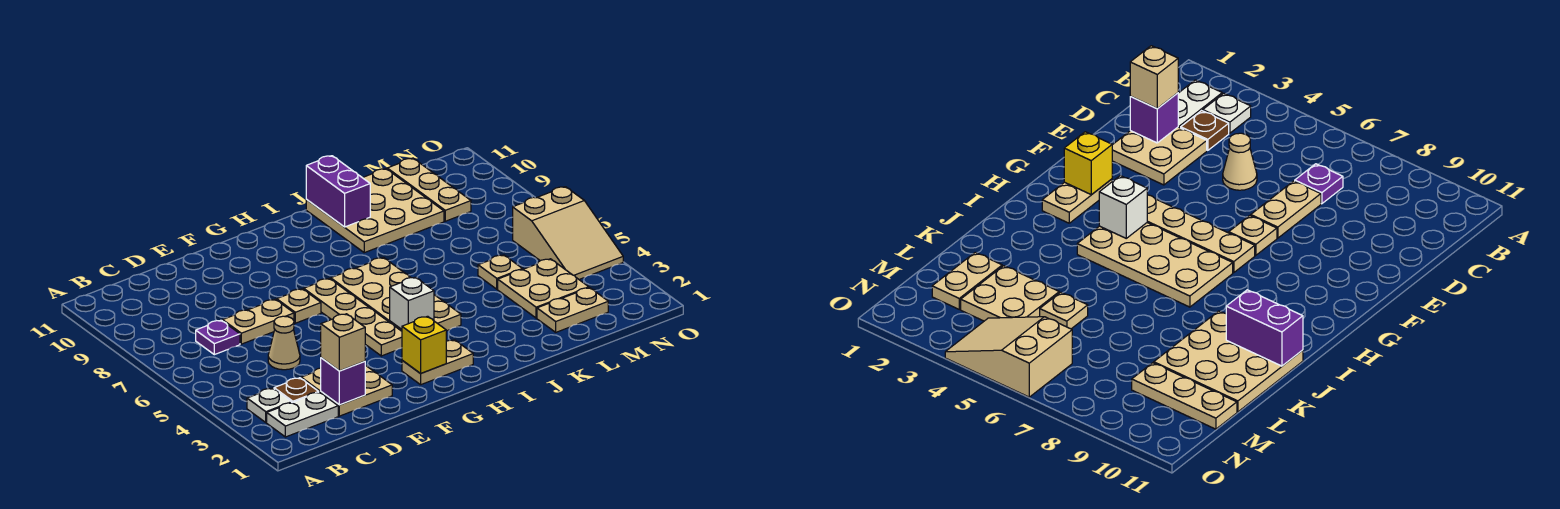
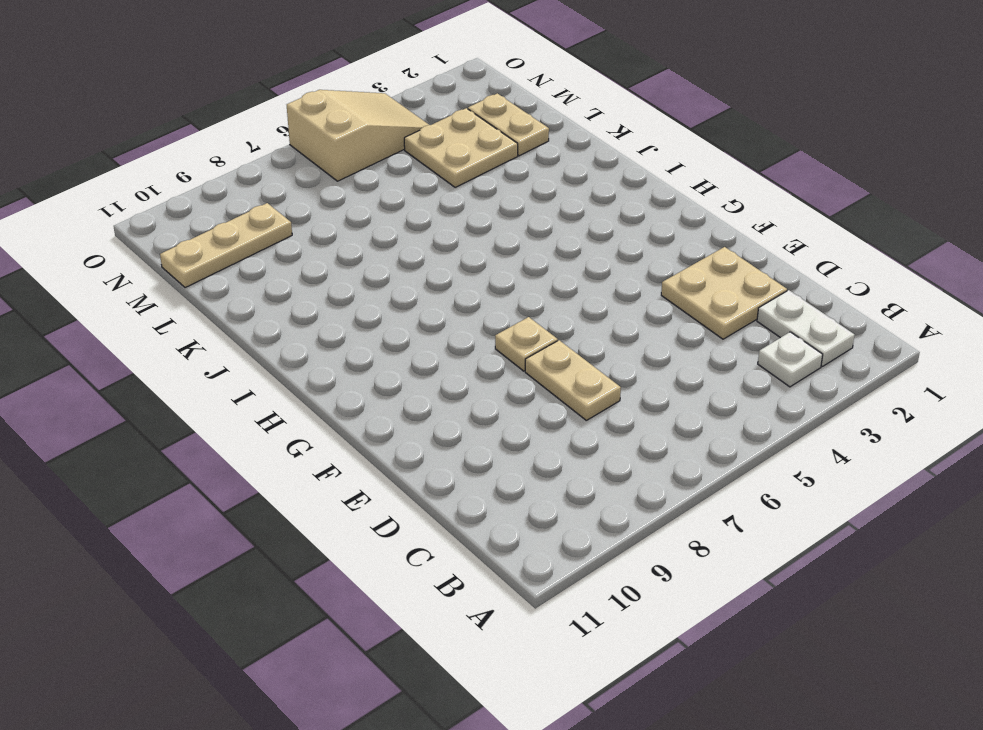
none -> brown plate C3 level 1
none -> purple plate C7 level 1
none -> tan cone D5 level 1

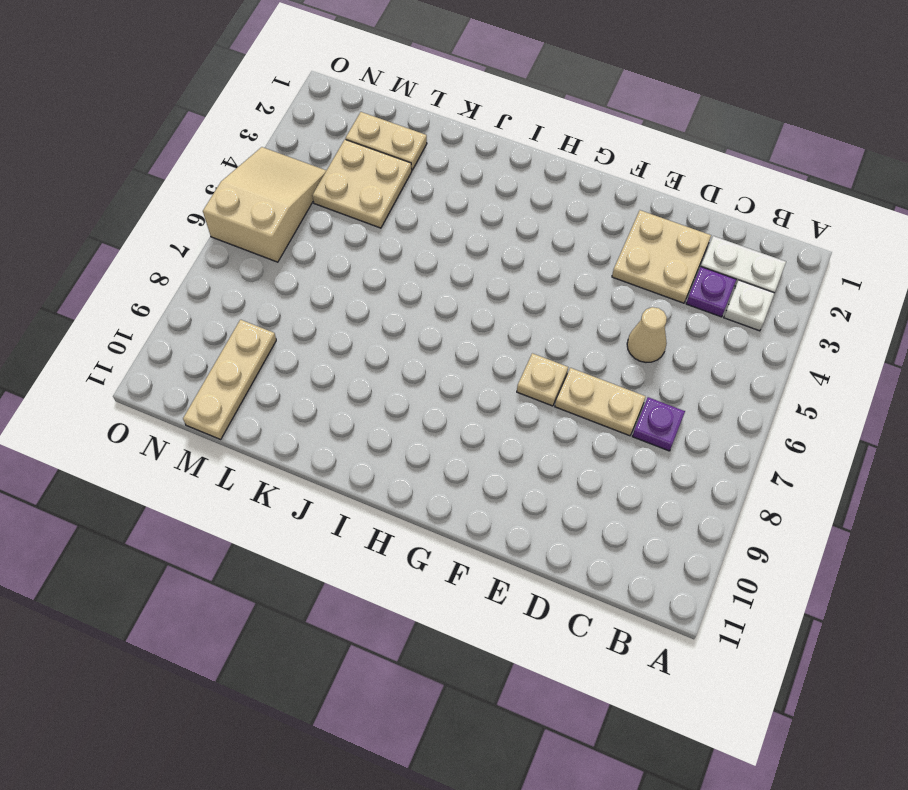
purple plate C3 level 1 -> brown plate C3 level 1
none -> tan plate G2:H2 level 1
none -> tan plate G4:G7 level 1
none -> tan plate H4:I7 level 1

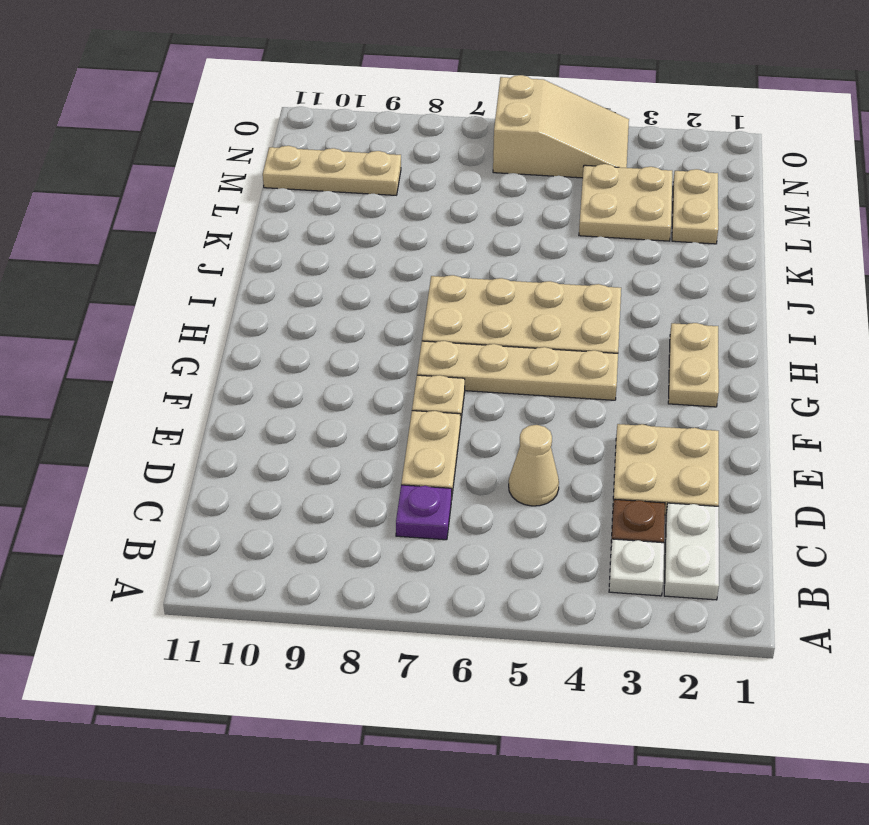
none -> tan plate J9:L11 level 1
none -> tan plate L5 level 1
none -> purple brick D2 level 2

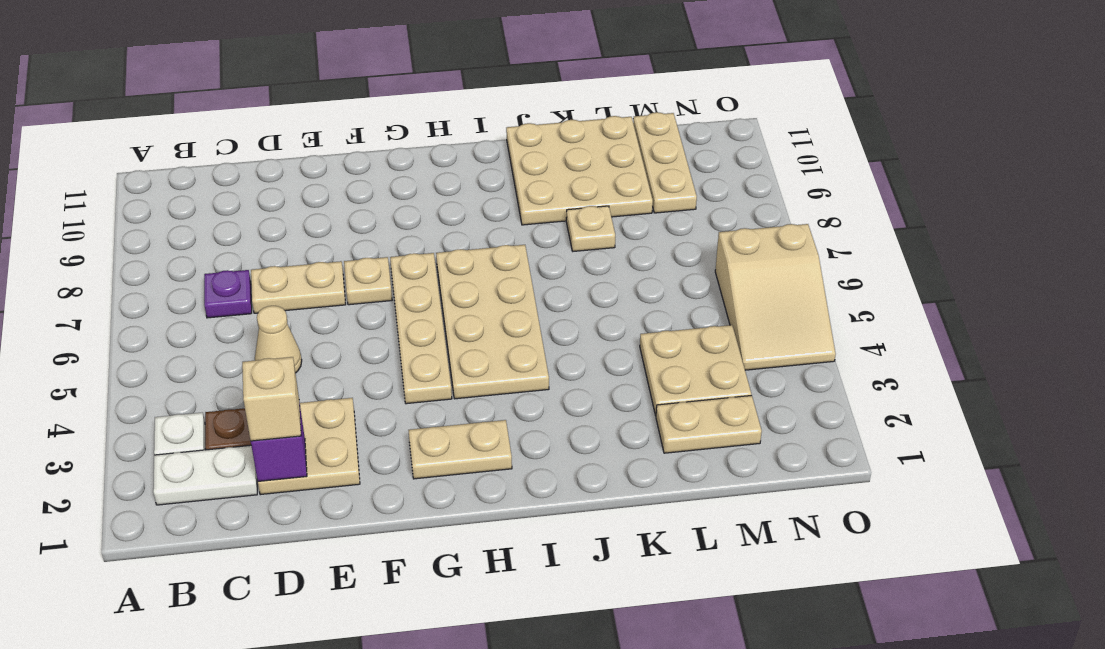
tan plate K8 level 1 -> tan plate L5 level 1
none -> yellow brick G2 level 2
none -> white brick H4 level 2
none -> purple brick J10:J11 level 2

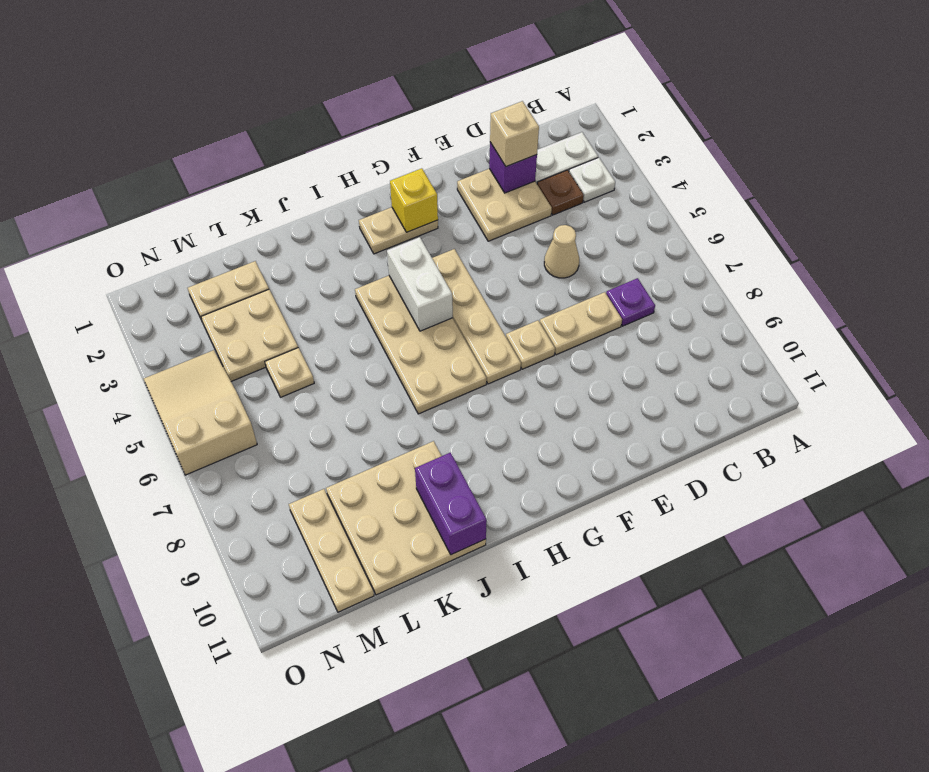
white brick H4:H5 level 2 -> white brick H4 level 2

